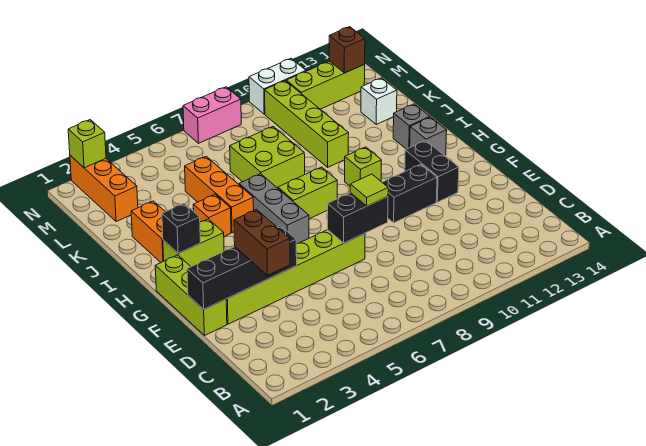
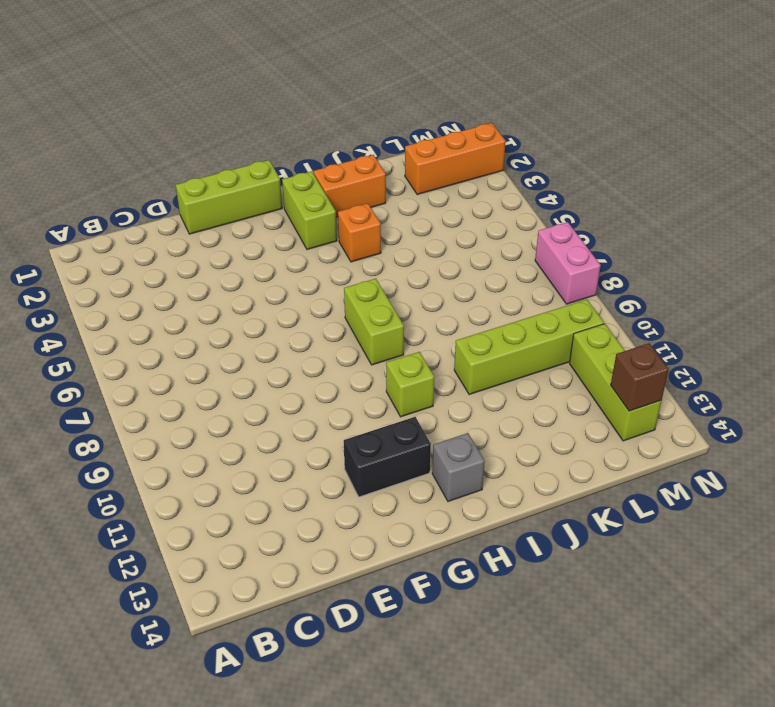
none -> lime brick E2:E7 level 1
none -> black brick F10:F11 level 1
none -> grey brick G6:I6 level 1

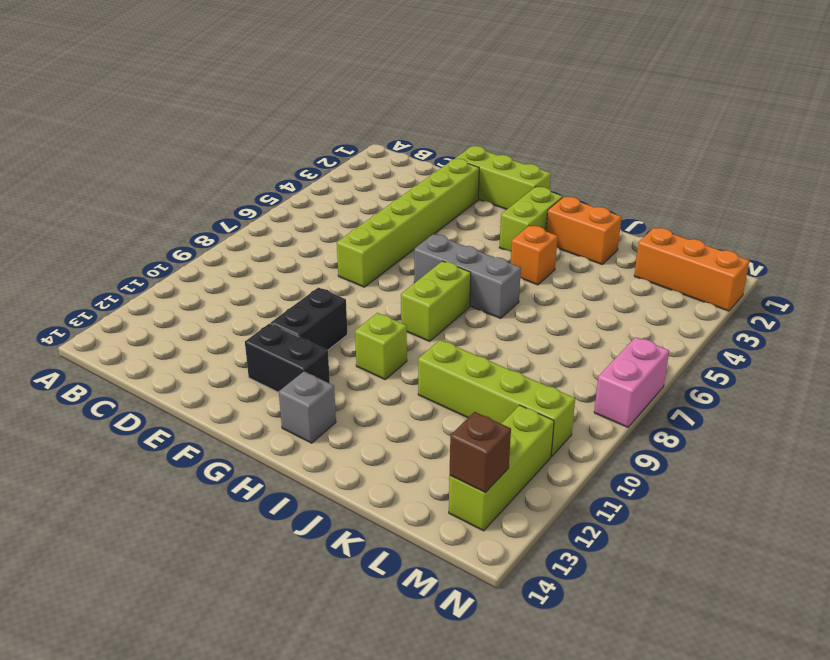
none -> orange brick I5:K5 level 1
none -> grey brick I13 level 1
none -> lime brick J7:K8 level 1

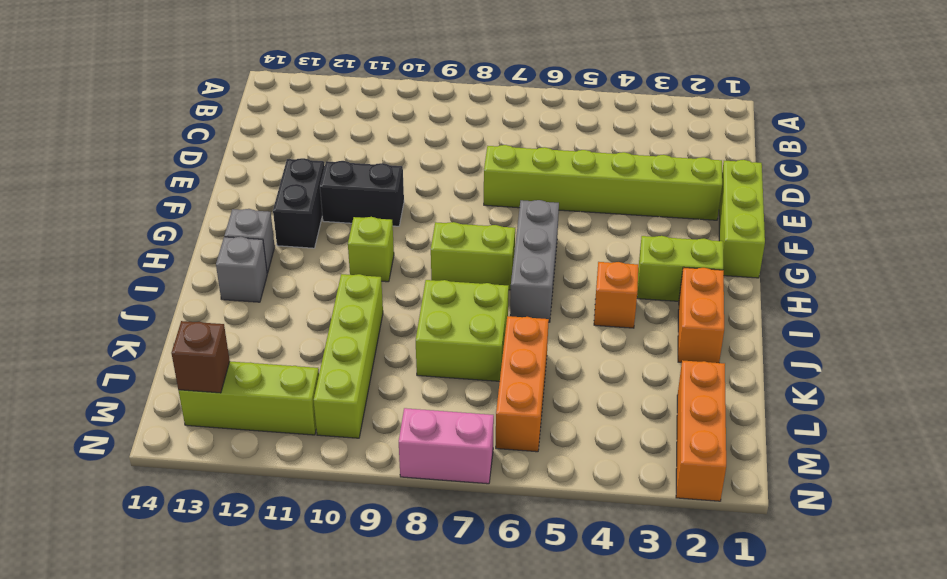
orange brick K6:M6 level 1 -> orange brick I5:K5 level 1
none -> white brick K13 level 1
none -> white brick N10:N11 level 1
none -> black brick E1:E4 level 2

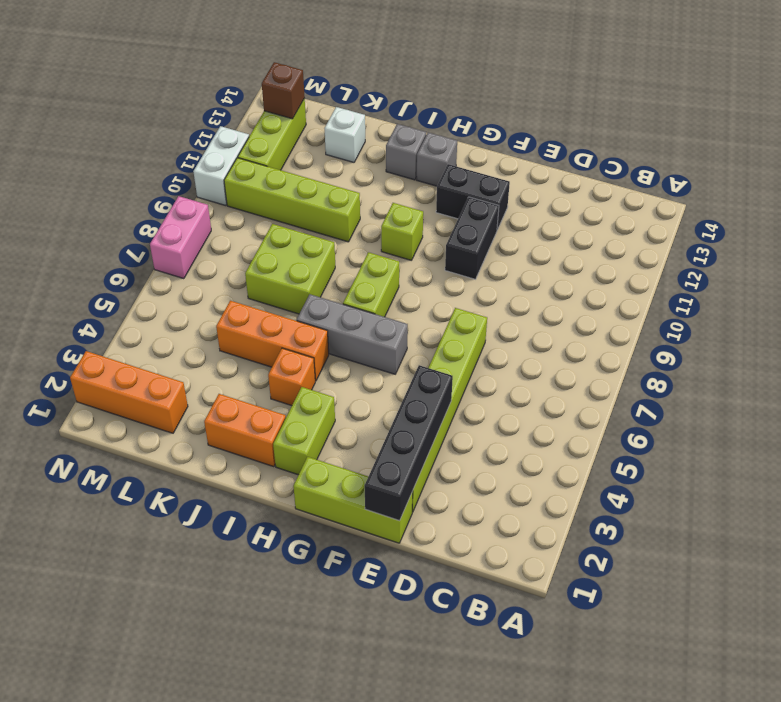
none -> black brick E7:E8 level 2
none -> black brick H2 level 2
none -> lime brick N2 level 2

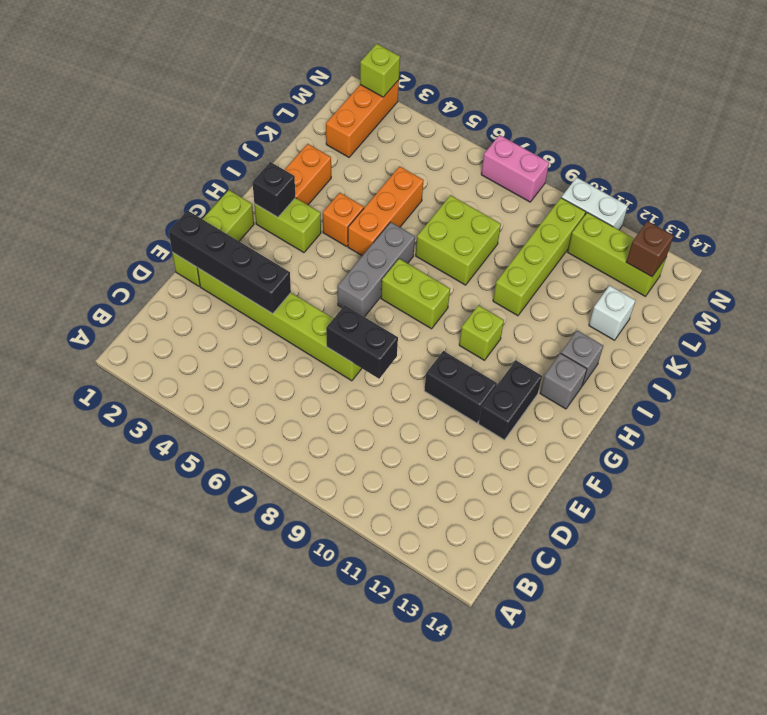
none -> brown brick D3:E3 level 3
none -> lime tile E8 level 3

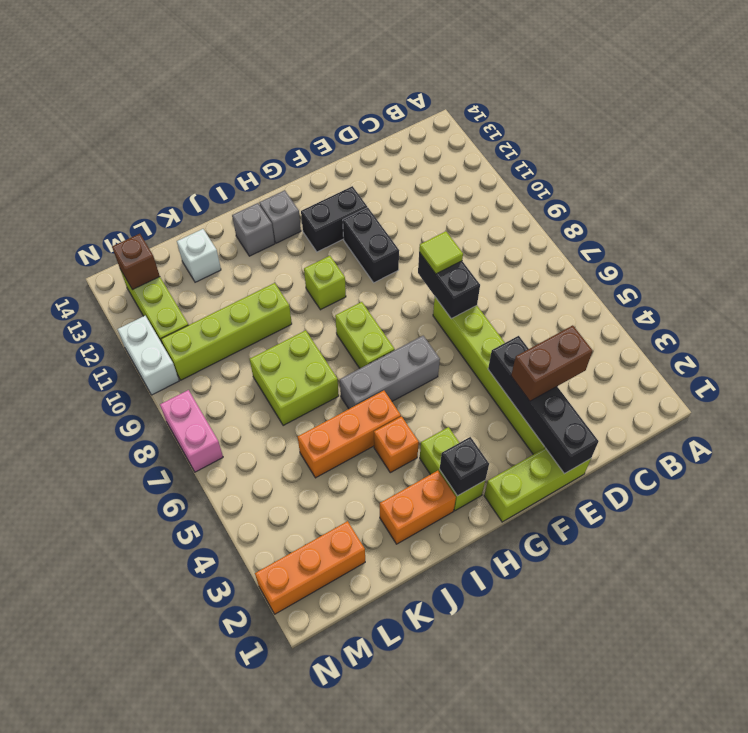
none -> lime brick N2 level 2

